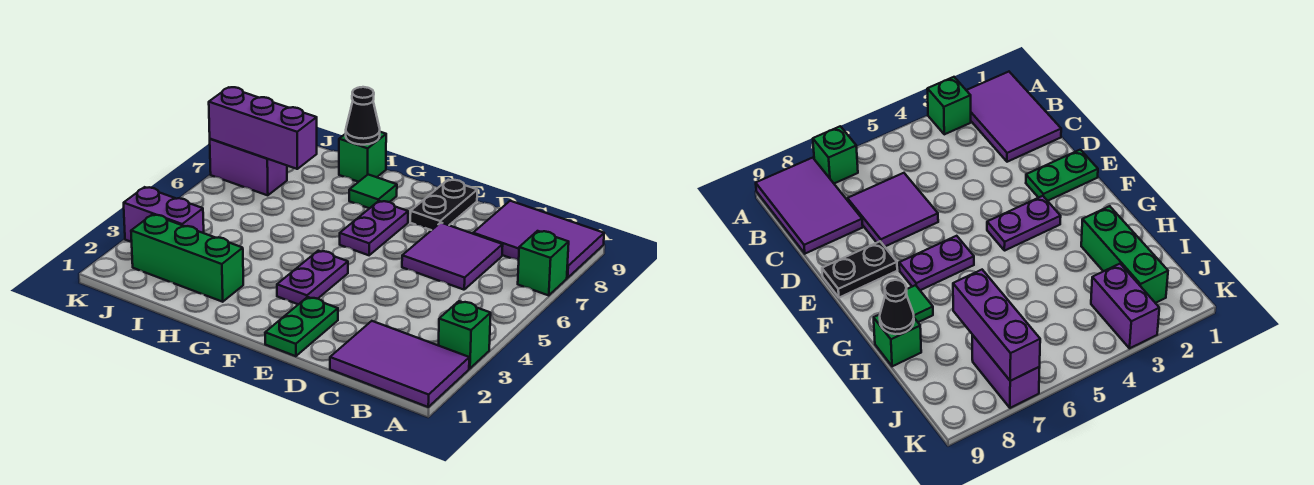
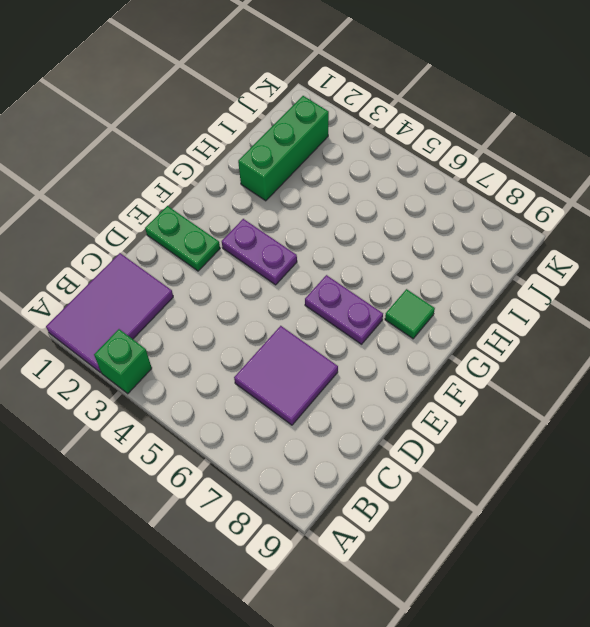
none -> green brick A7 level 1
none -> purple tile A8:C9 level 1
none -> black plate E8:E9 level 1

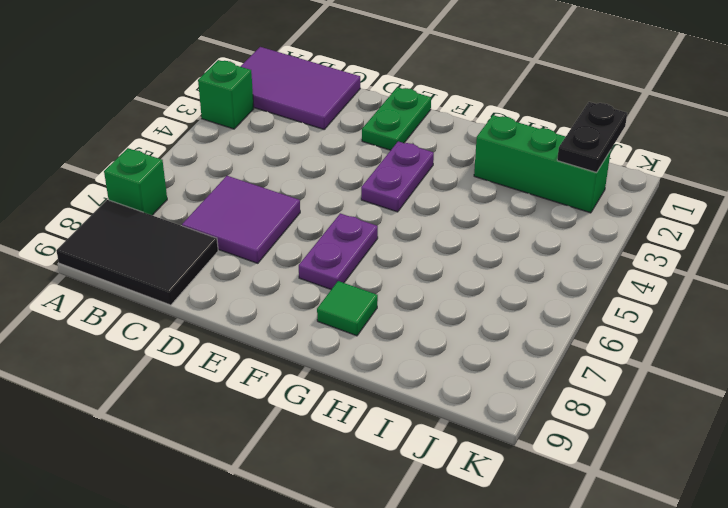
black tile A8:C9 level 1 -> purple tile A8:C9 level 1
black plate J1:J2 level 2 -> black plate E8:E9 level 1
none -> green brick H9 level 1
none -> purple brick J3:K3 level 1
none -> purple brick J7:K7 level 1

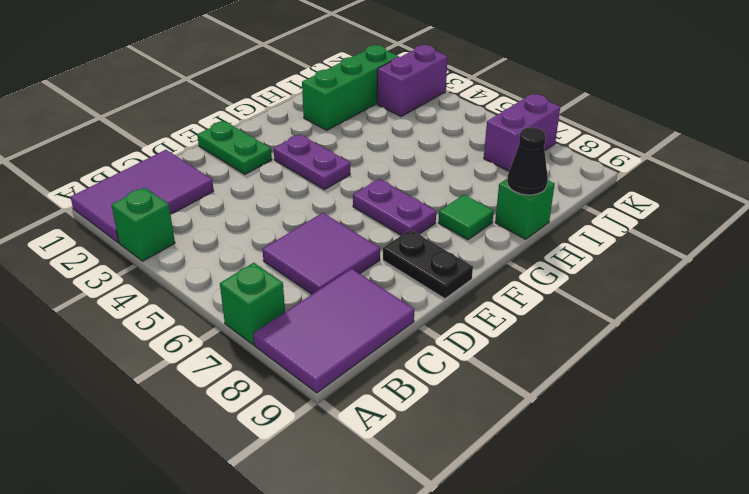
none -> purple brick I7:K7 level 2

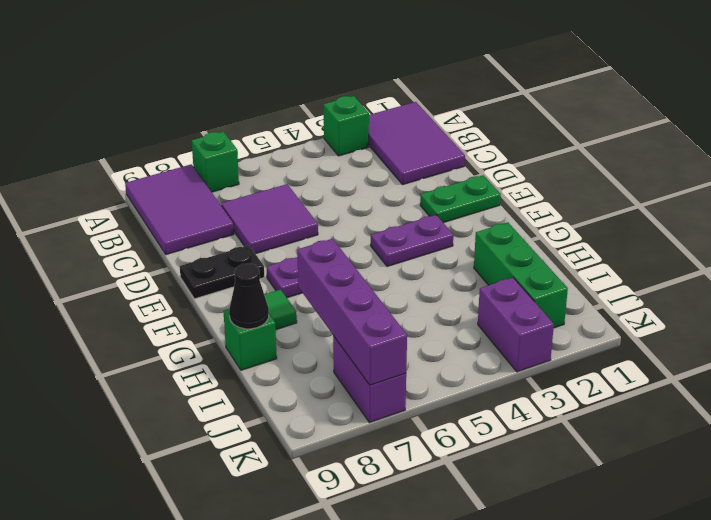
purple brick H7:K7 level 2 -> purple brick I7:K7 level 2

